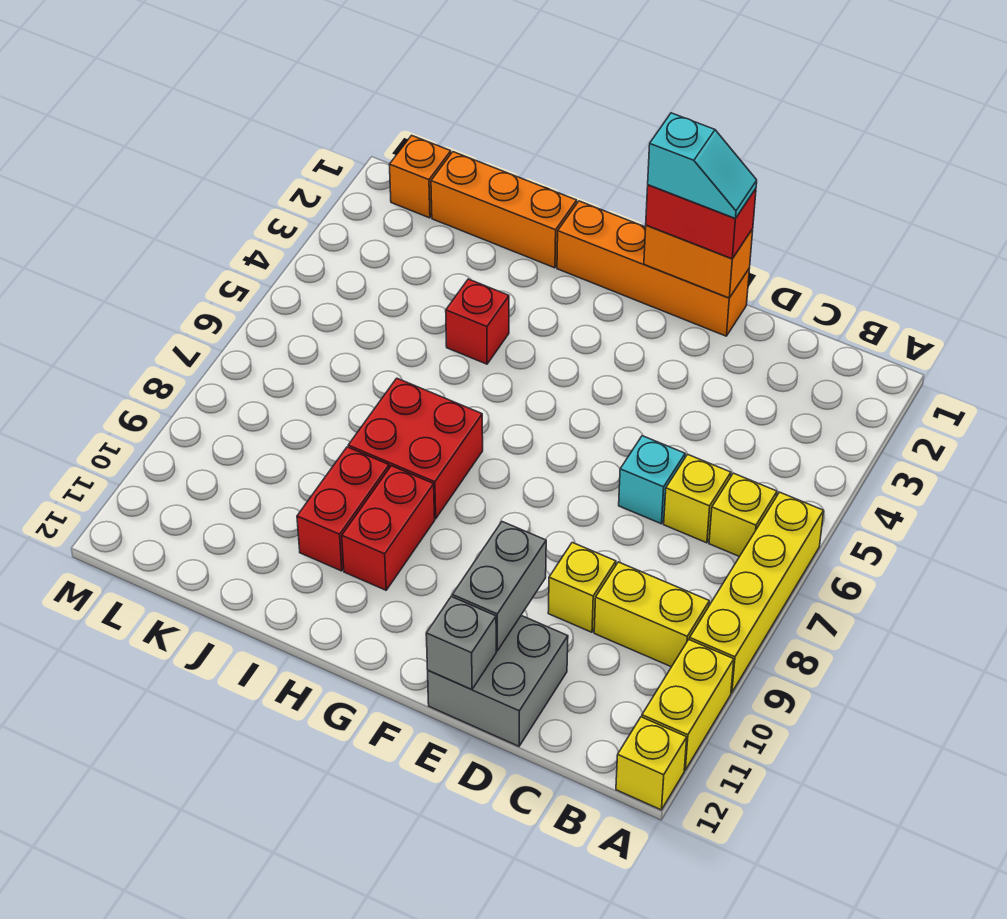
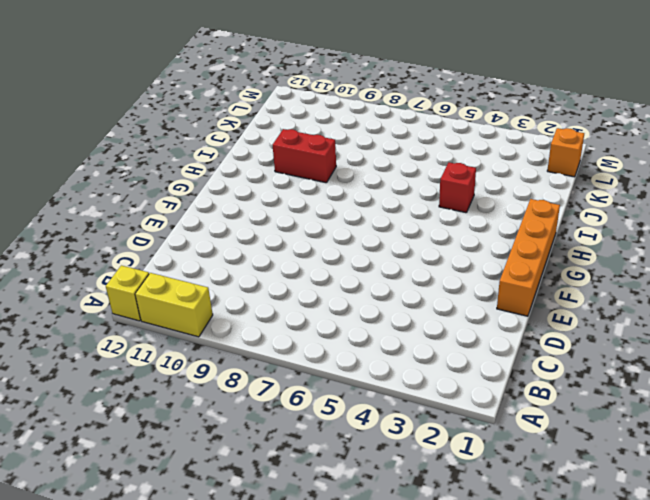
none -> yellow brick A6:A9 level 1
none -> yellow brick B6 level 1
none -> yellow brick B9:C9 level 1

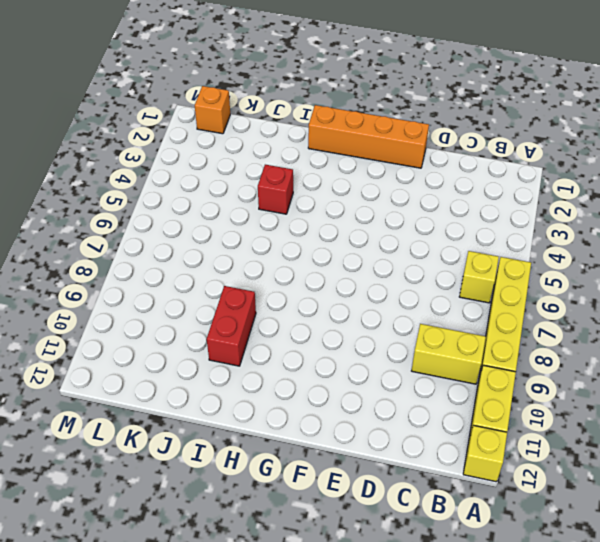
none -> yellow brick C6 level 1
none -> cyan brick D6 level 1
none -> yellow brick D9 level 1

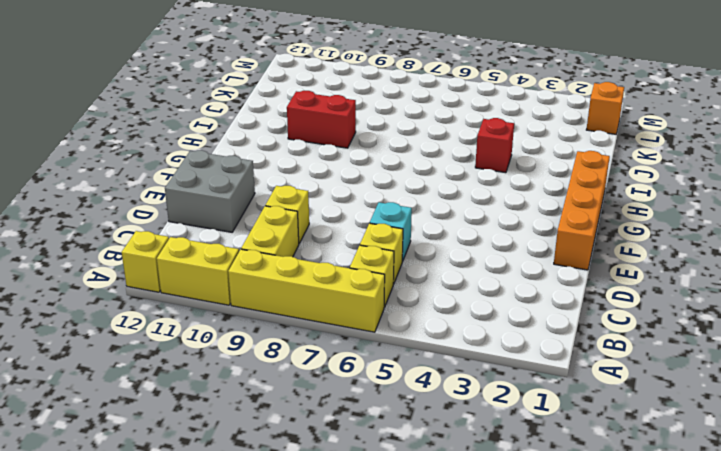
none -> red brick H7:I8 level 1
none -> red brick H9:H10 level 1
none -> orange brick I1:K1 level 1

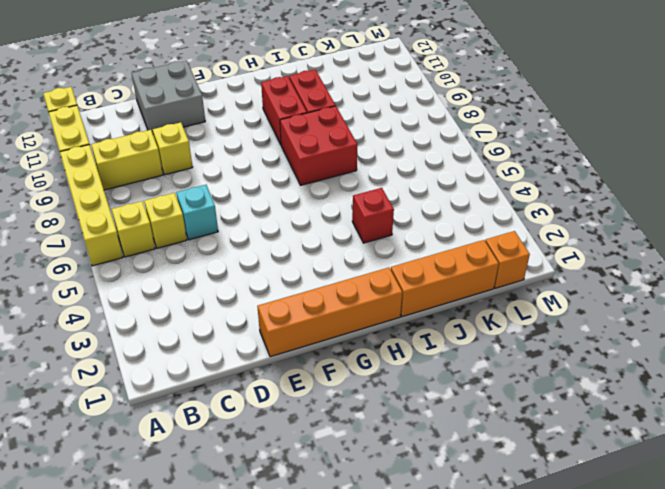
none -> orange brick E1:F1 level 2
none -> grey brick E10:E11 level 2
none -> grey brick E12 level 2

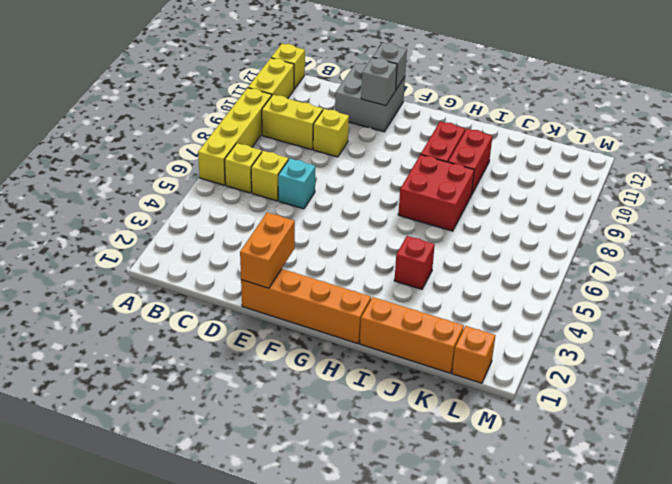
orange brick E1:E2 level 2 -> orange brick E1:F1 level 2
grey brick E11 level 2 -> grey brick E10:E11 level 2
none -> red brick E1:F1 level 3
none -> cyan slope E1:F1 level 4 top F

